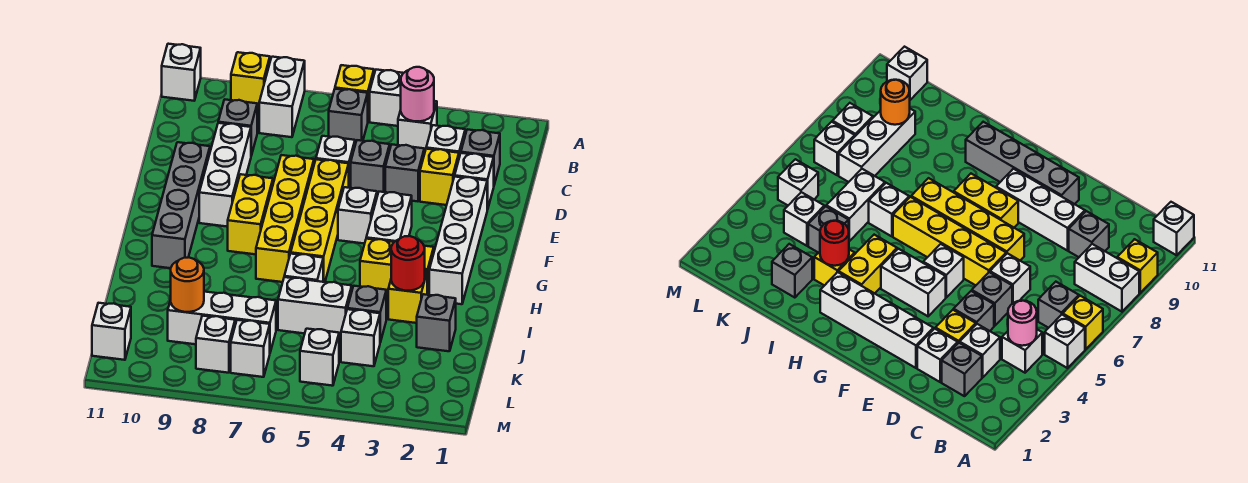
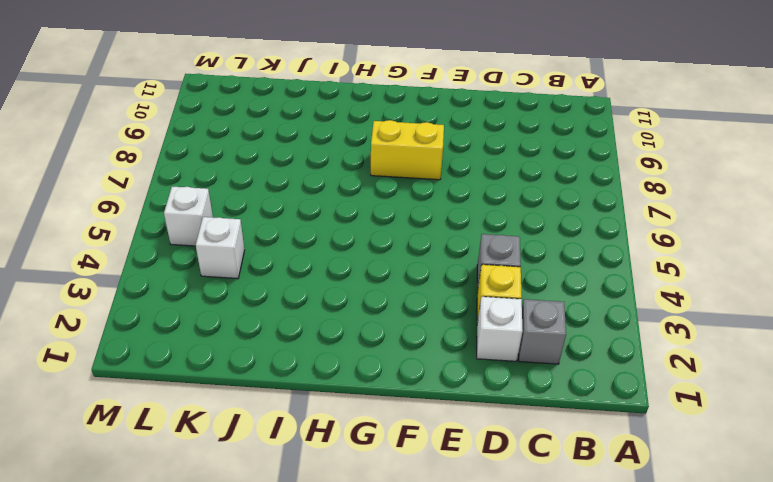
none -> white brick A5 level 1
none -> yellow brick A6 level 1
none -> white brick A8:B8 level 1
none -> yellow brick A9 level 1

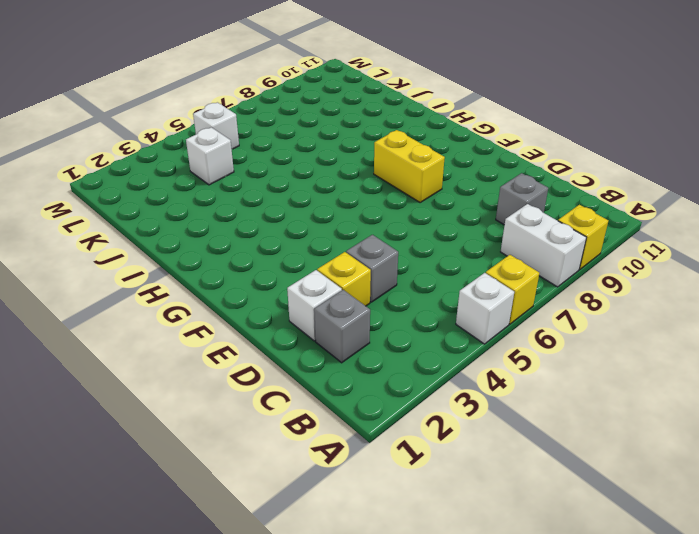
none -> white brick A11 level 1
none -> white brick B4 level 1
none -> grey brick B6 level 1
none -> white brick C3 level 1

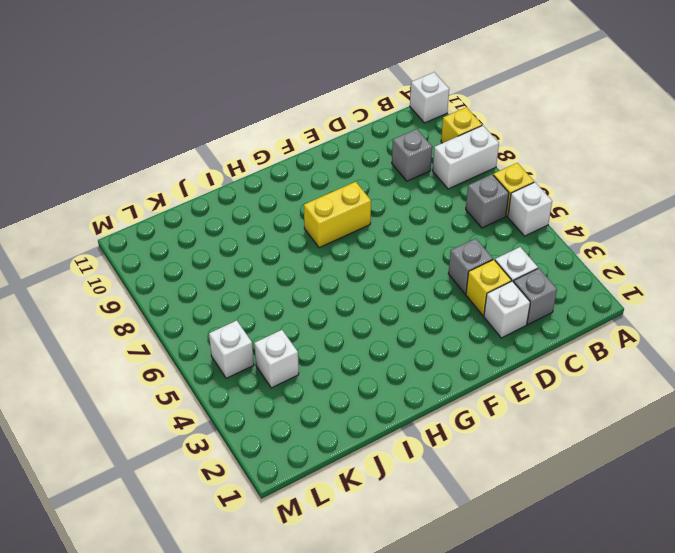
none -> white brick B4 level 1
none -> grey brick D5 level 1
none -> white brick D6 level 1
none -> white brick D9:F9 level 1

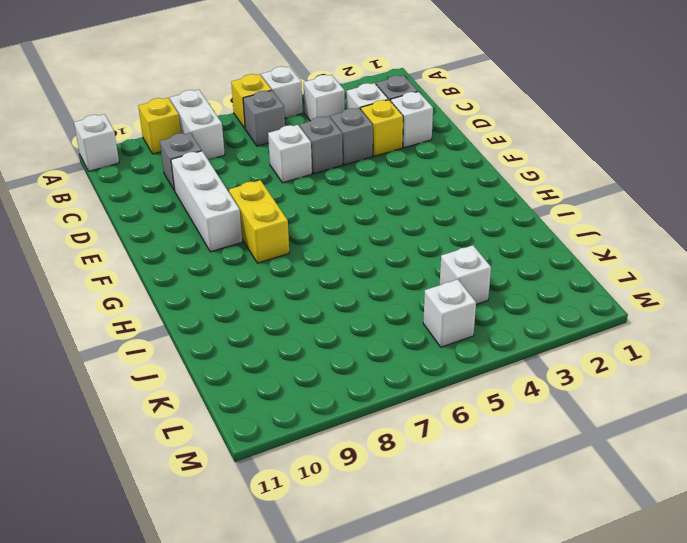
none -> white brick E2:H2 level 1
none -> yellow brick E6:H6 level 1
none -> yellow brick E7:H7 level 1
none -> grey brick E10:H10 level 1

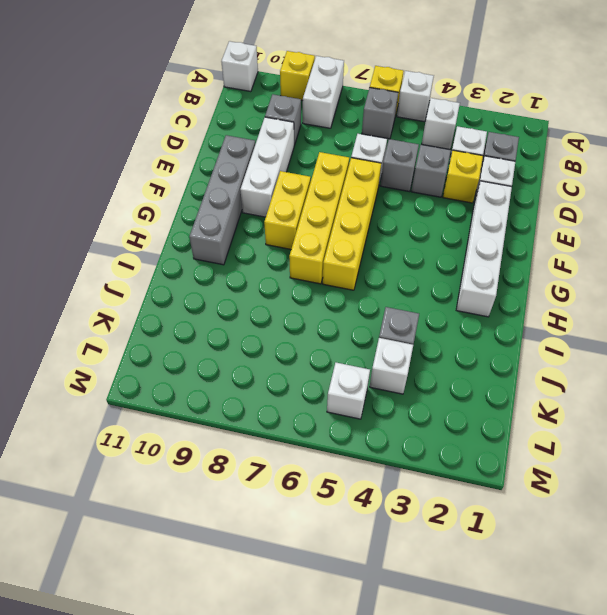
none -> white brick F4:G4 level 1
none -> white brick F5 level 1
none -> yellow brick H3:H4 level 1
none -> yellow brick I3 level 1

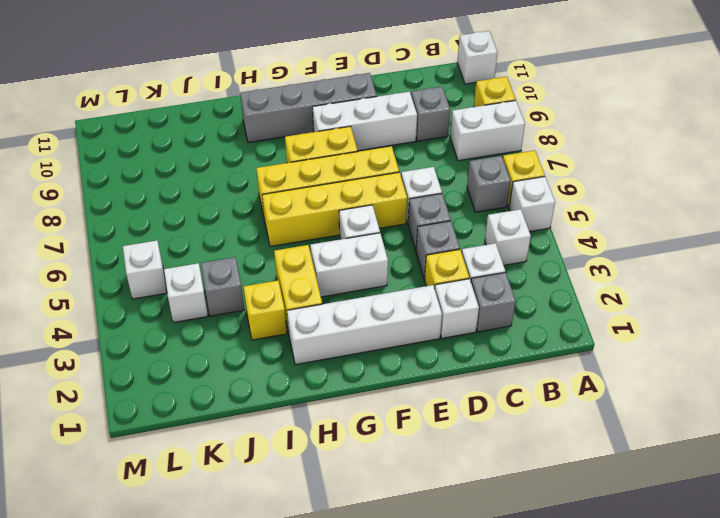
none -> white brick I6 level 1
none -> grey brick J2 level 1
none -> white brick J5:J6 level 1
none -> white brick K7:K9 level 1

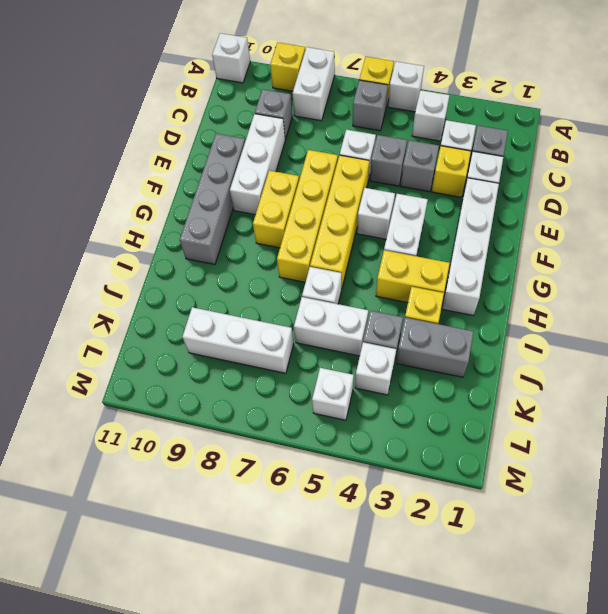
grey brick J2:J3 level 1 -> grey brick J2 level 1
none -> white brick L7 level 1
none -> white brick L8 level 1
none -> white brick L11 level 1
none -> pink round brick B4 level 2

